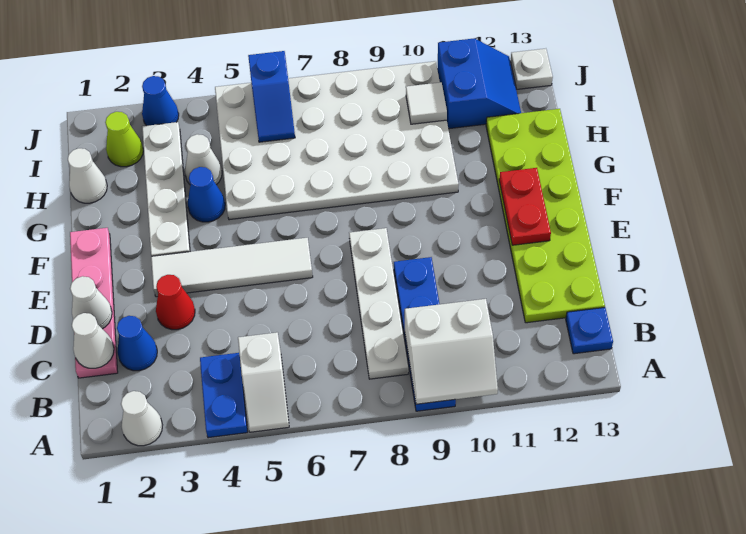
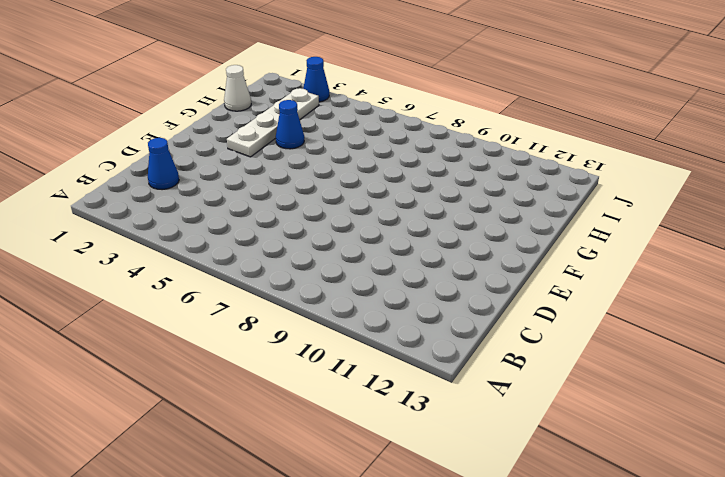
none -> white cone A2 level 1
none -> blue plate A4:B4 level 1
none -> white slope A5:B5 level 1 top B

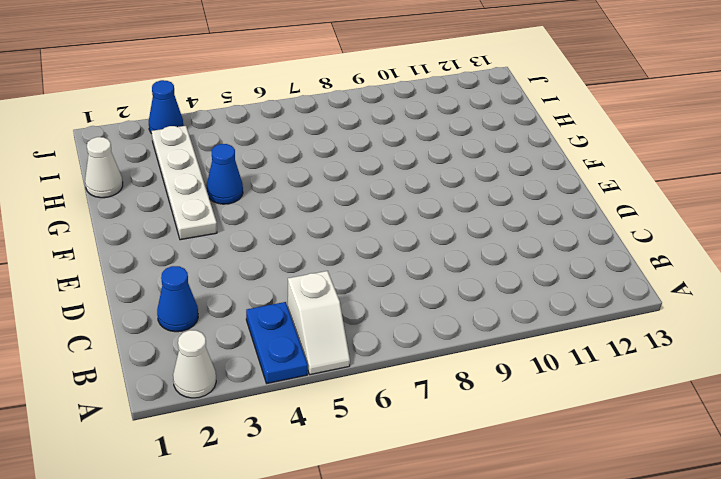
none -> blue plate A9:D9 level 1
none -> white plate B8:E8 level 1
none -> blue plate B13 level 1

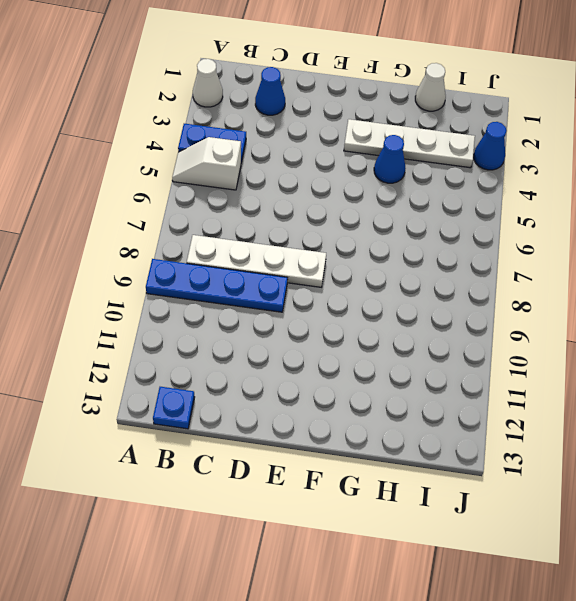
none -> pink plate C1:F1 level 1
none -> lime plate C12:H13 level 1
none -> red cone D3 level 1

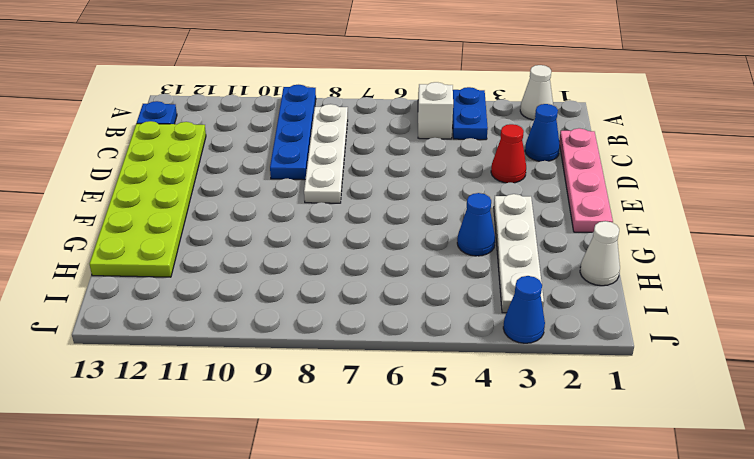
none -> white tile E3:E6 level 1
none -> white plate G5:J10 level 1
none -> white cone H4 level 1

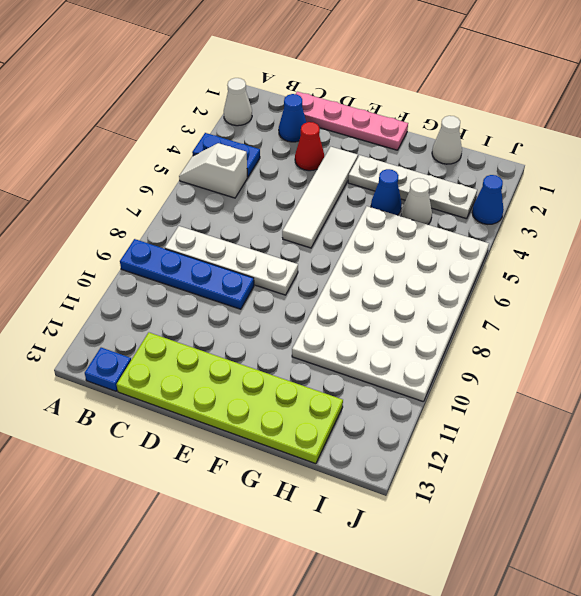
none -> lime cone I2 level 1
none -> blue slope I11:J12 level 1 top 11
none -> white plate J13 level 1

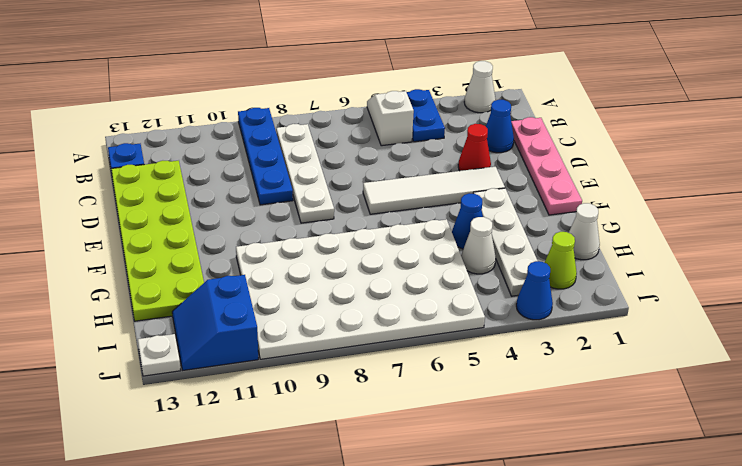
none -> white slope A9:B10 level 2 top B
none -> white cone C1 level 2
none -> white cone D1 level 2

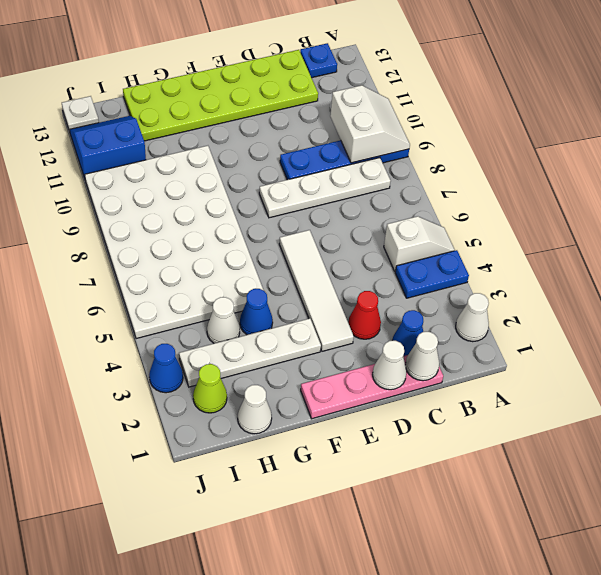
none -> red plate E12:F12 level 2
none -> blue slope I6:J6 level 2 top J
none -> white tile I10 level 2

